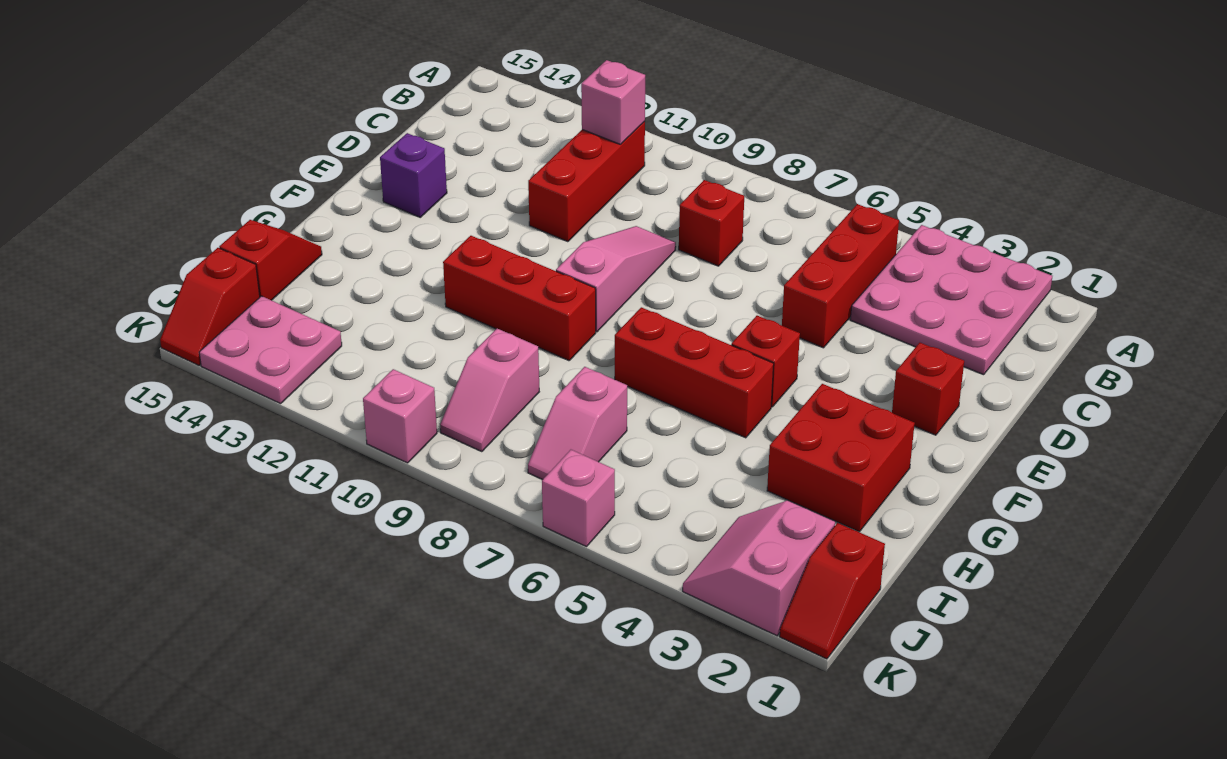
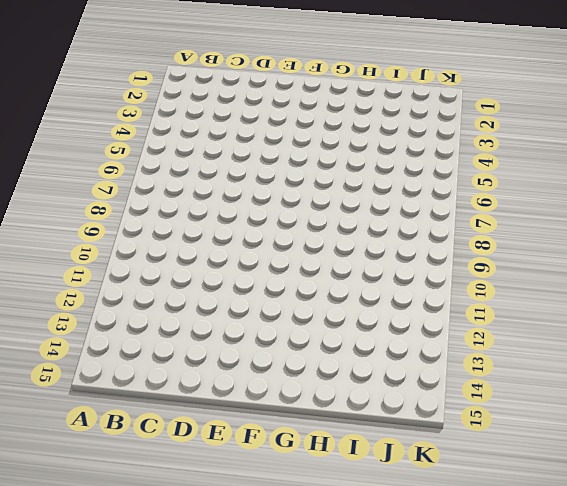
none -> pink plate A2:C4 level 1
none -> red brick B5:D5 level 1
none -> red brick B11:D11 level 1

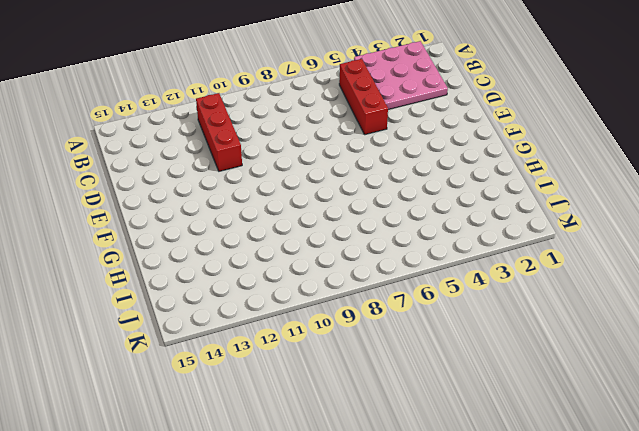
none -> red brick C8 level 1
none -> pink slope D9:F9 level 1 top F
none -> red brick E2 level 1

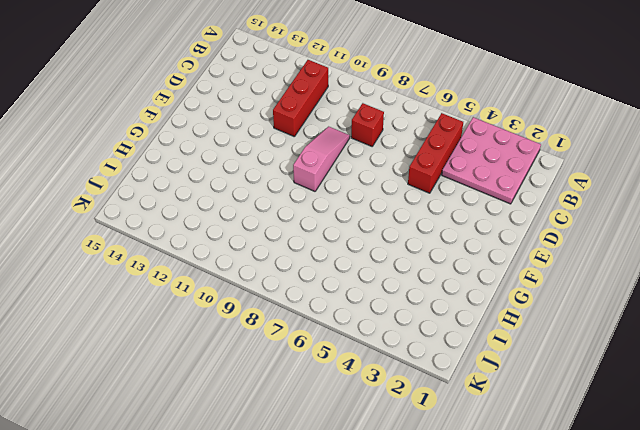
none -> red brick E2 level 1
none -> purple brick E14 level 1
none -> red brick F5 level 1

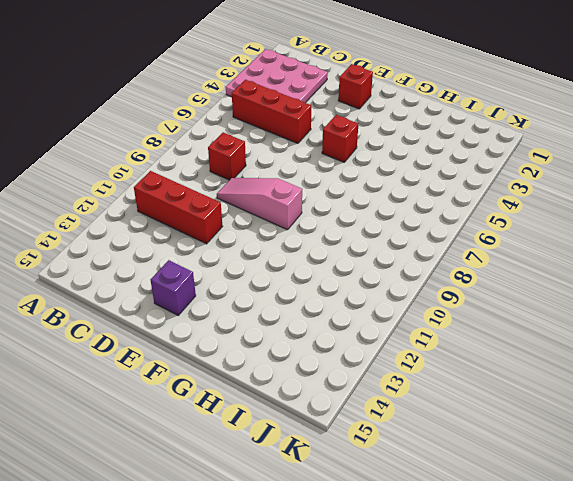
none -> red brick G2:H3 level 1
none -> red brick G5:G7 level 1
none -> red brick G9:G11 level 1

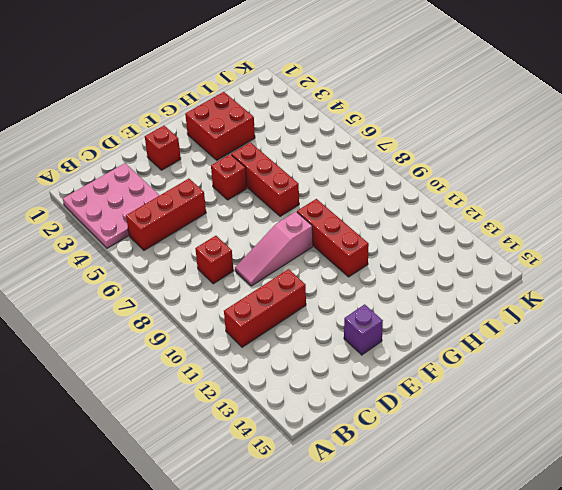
none -> red slope H15:I15 level 1 top I
none -> pink slope I7:J7 level 1 top I
none -> pink slope I9:J9 level 1 top I

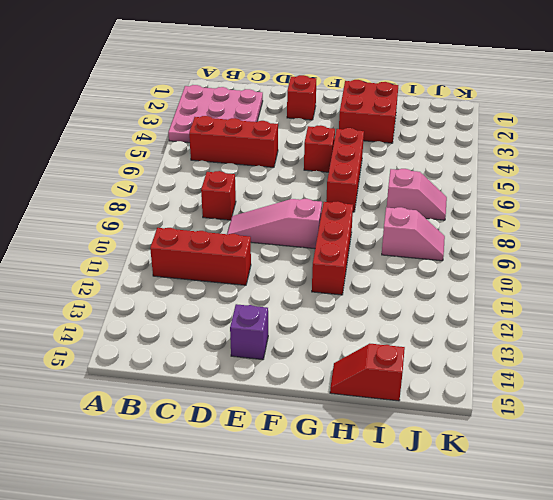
none -> red slope J1:K1 level 1 top J
none -> pink slope J2:K3 level 1 top 2
none -> pink plate J13:K14 level 1

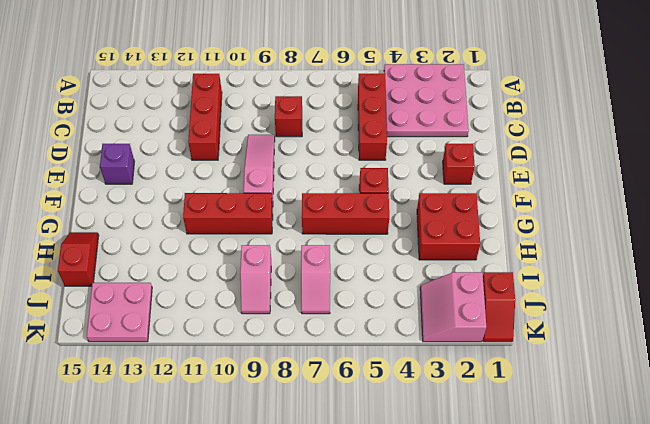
none -> red slope J15:K15 level 1 top J
none -> pink brick K6 level 1
none -> pink brick K10 level 1

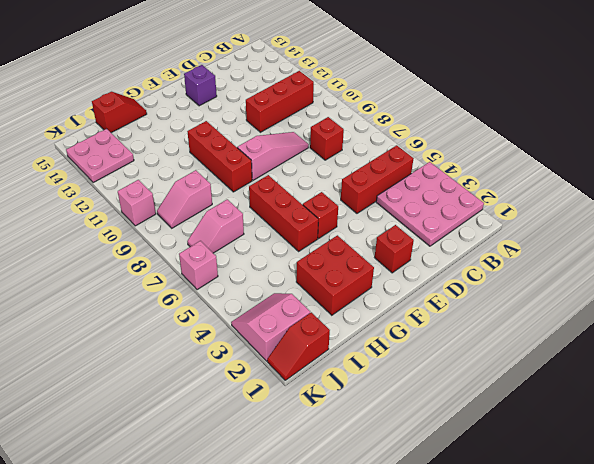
none -> red slope J15:K15 level 1 top J
none -> pink brick B11 level 2

